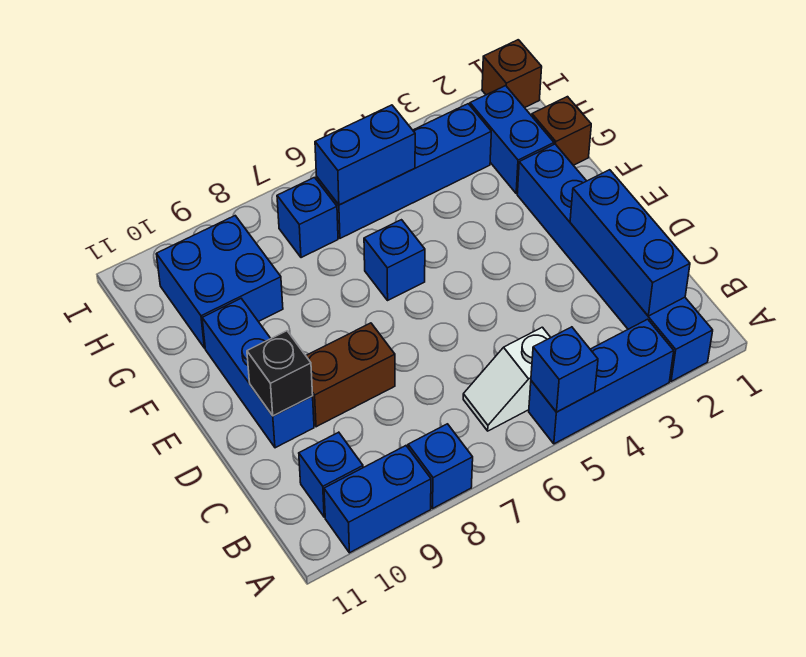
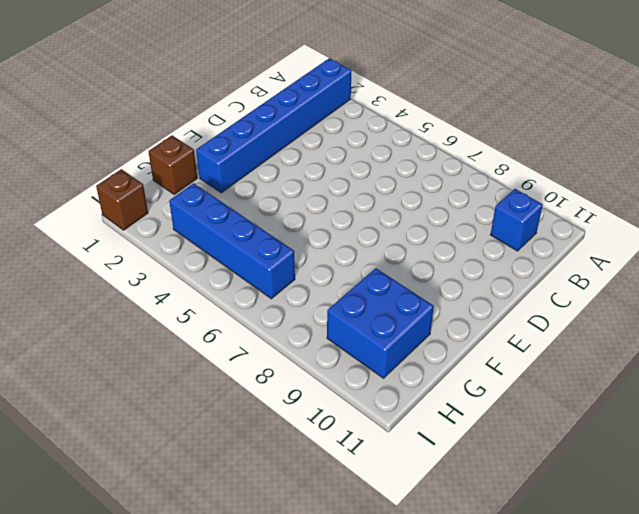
none -> blue brick A3:A5 level 1
none -> blue brick A8 level 1
none -> blue brick A9:A10 level 1

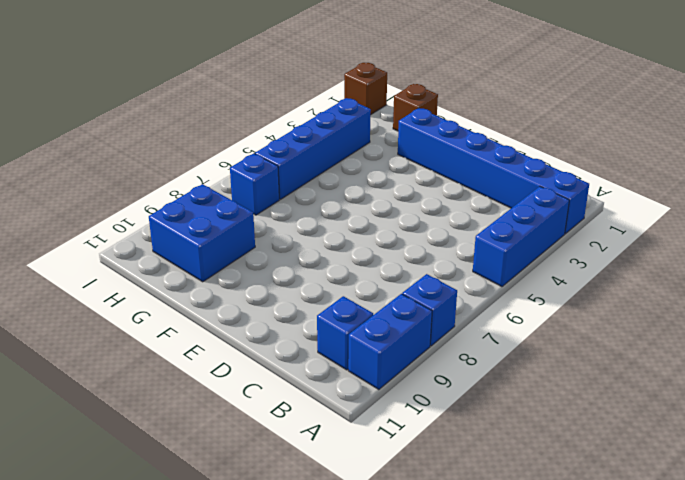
none -> white slope B5:B6 level 1 top 5
none -> brown brick D8:D9 level 1
none -> blue brick D10:F10 level 1

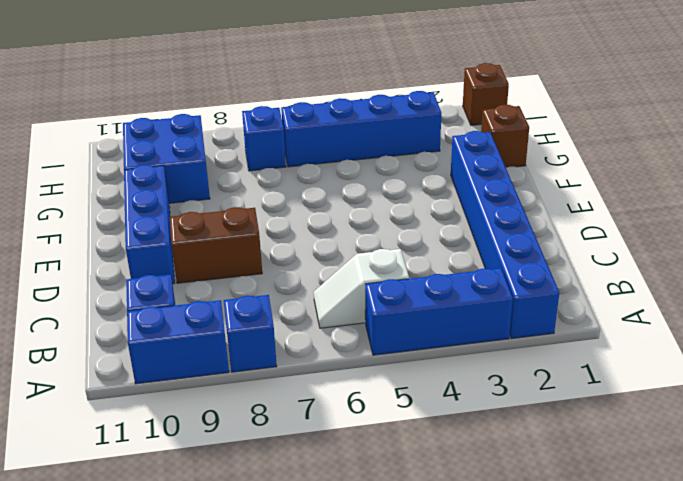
none -> blue brick F6 level 1
none -> blue brick G2:H2 level 1
none -> blue brick A5 level 2

